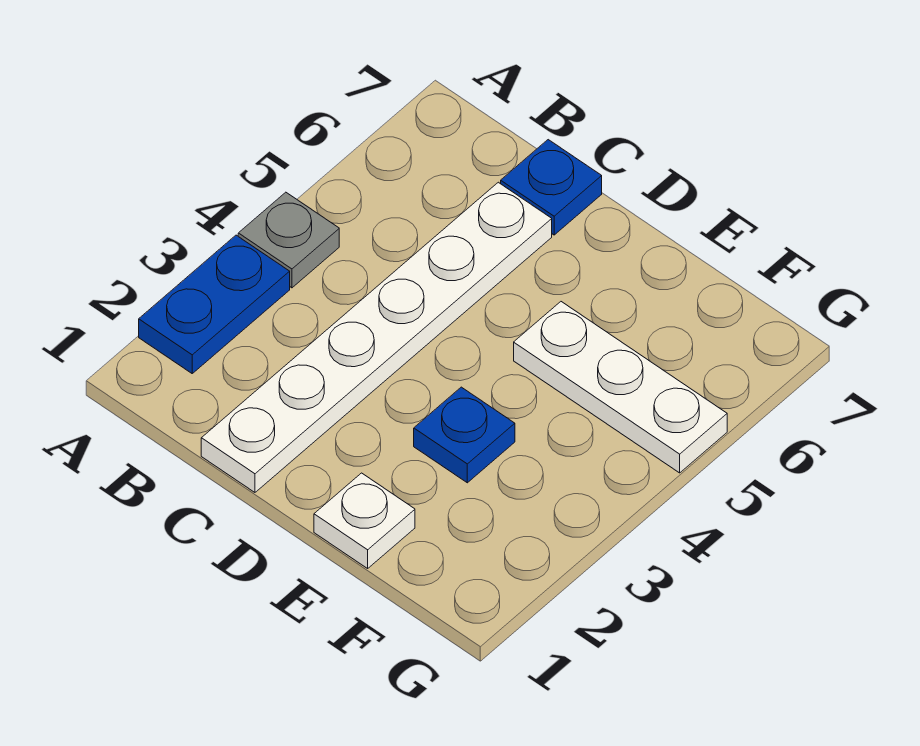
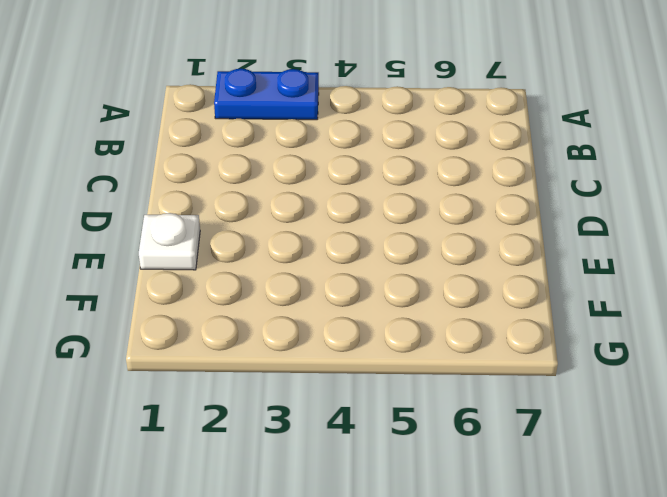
none -> grey plate A4 level 1
none -> white plate C1:C6 level 1

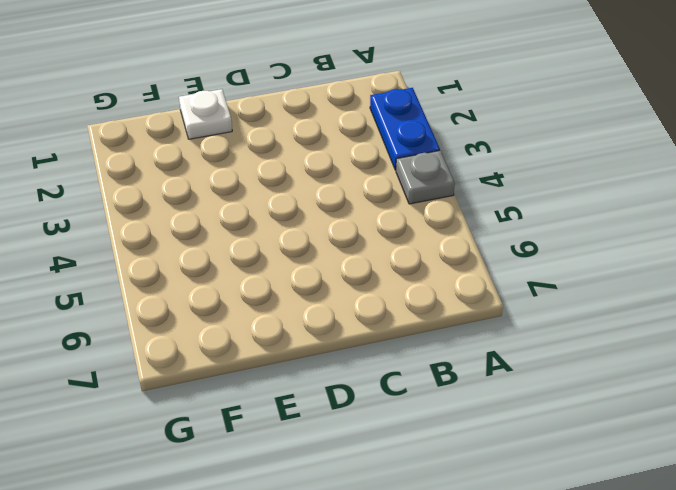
none -> white plate C1:C6 level 1
none -> blue plate C7 level 1

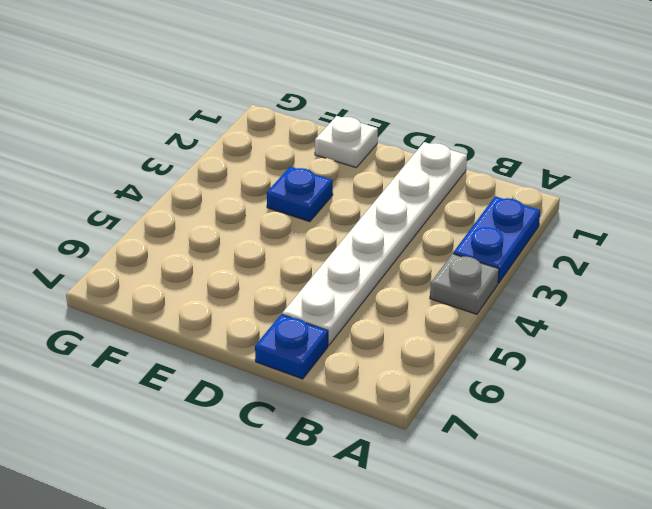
none -> white plate E5:G5 level 1

